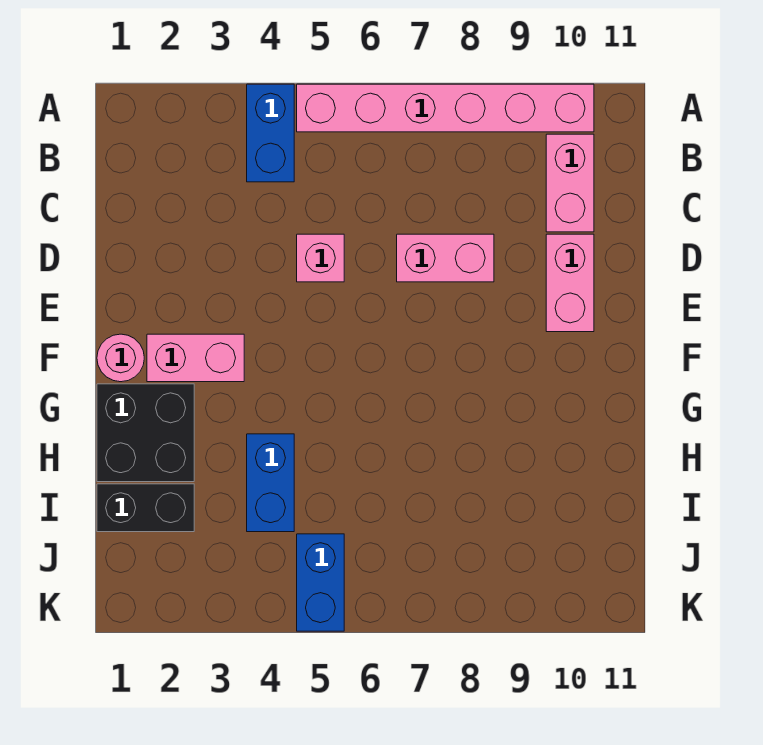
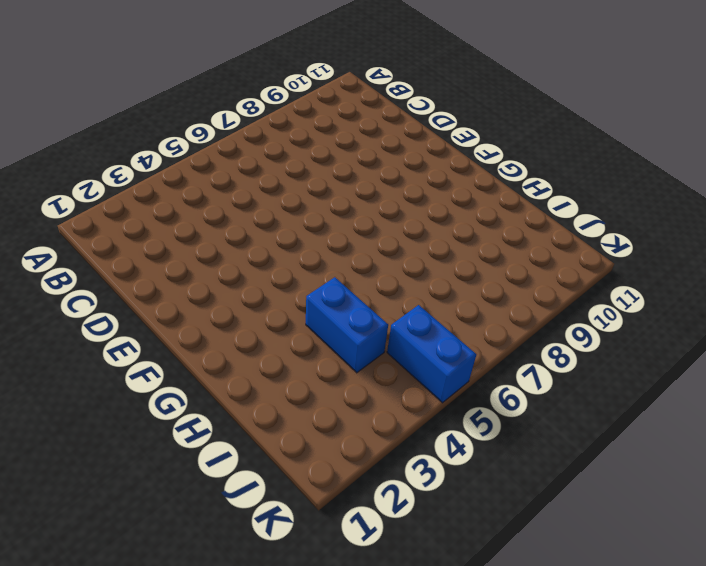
none -> blue brick A4:B4 level 1
none -> pink brick A5:A10 level 1
none -> pink brick B10:C10 level 1

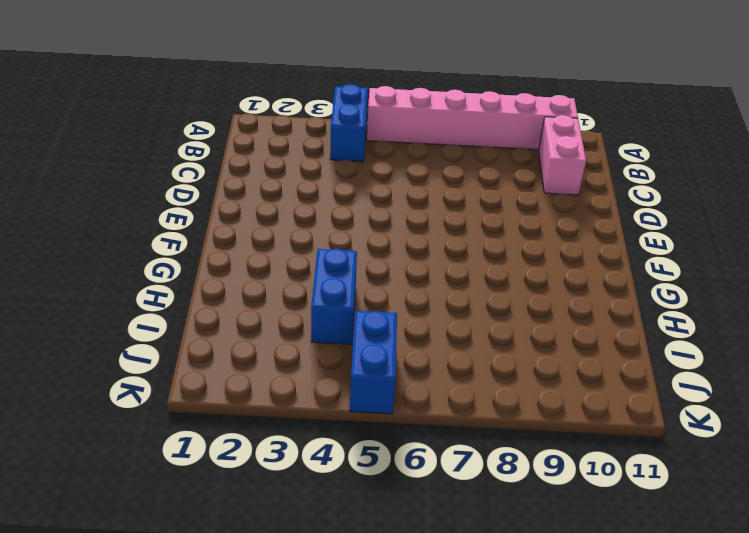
none -> pink brick D5 level 1
none -> pink brick D7:D8 level 1
none -> pink brick D10:E10 level 1

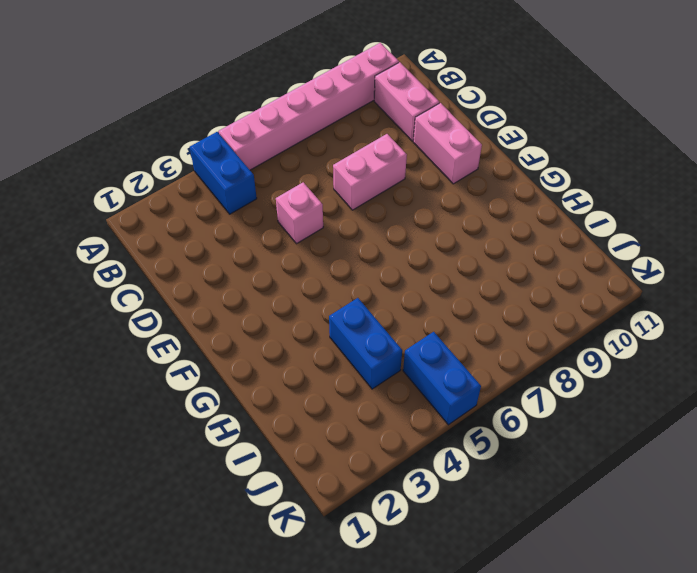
none -> pink round brick F1 level 1
none -> pink brick F2:F3 level 1
none -> black brick G1:H2 level 1

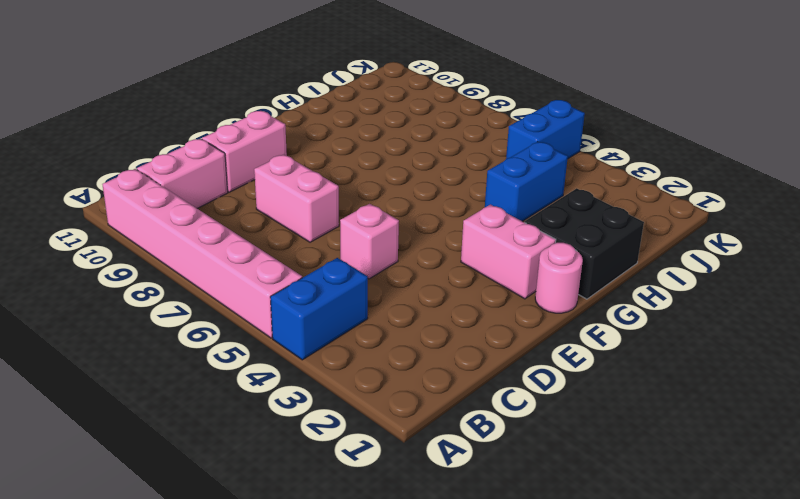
none -> black brick I1:I2 level 1

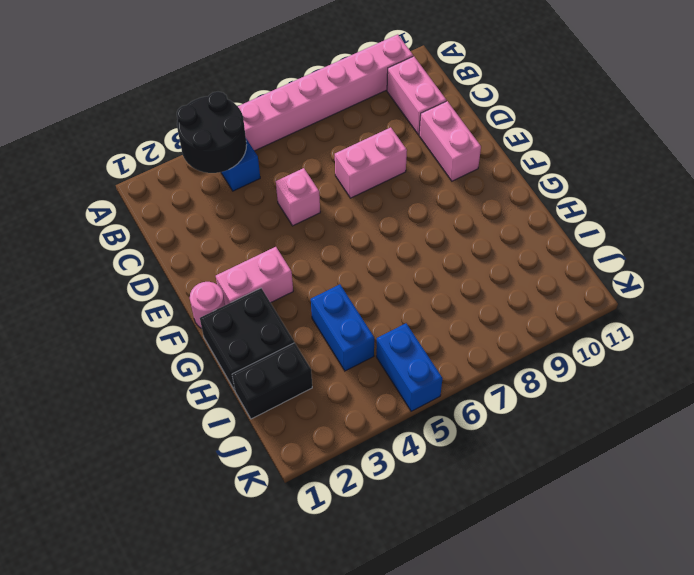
black round brick A3:B4 level 2 -> none

